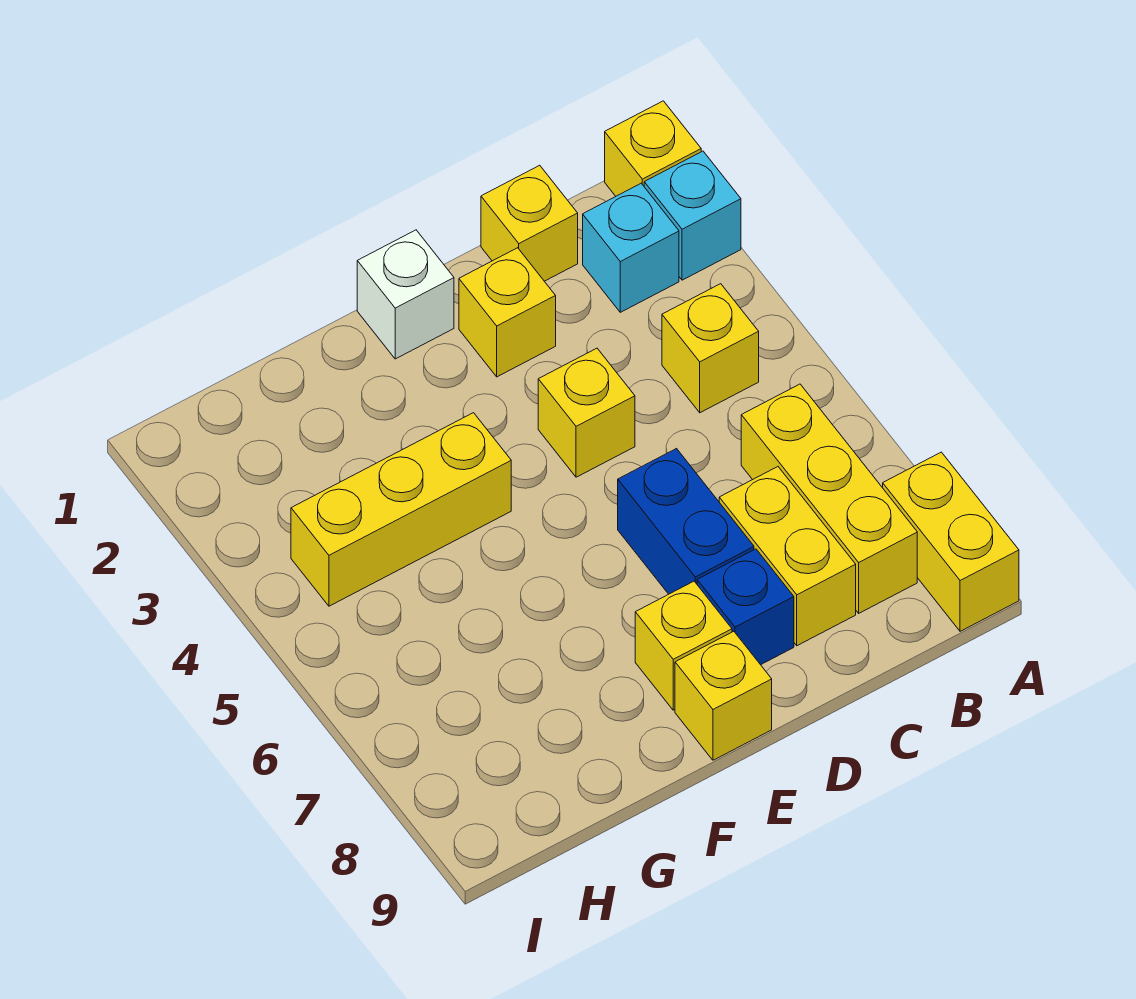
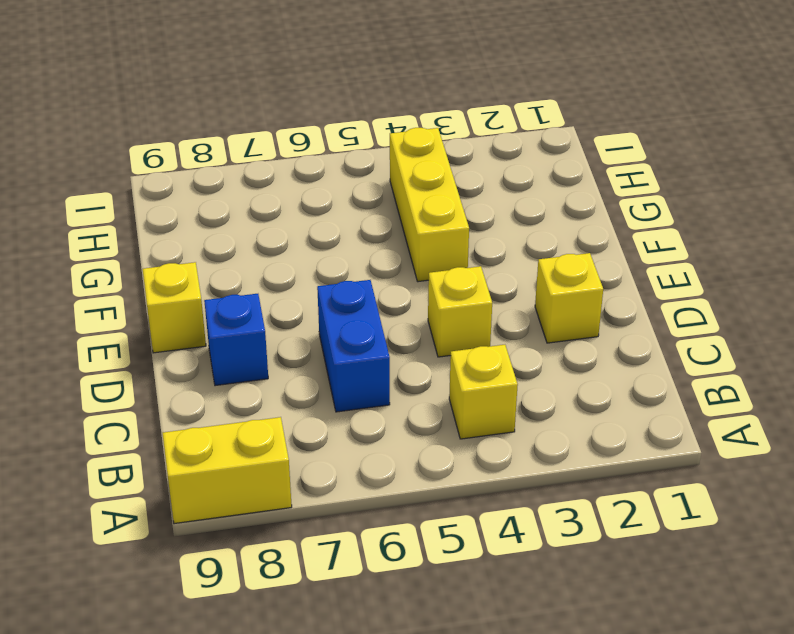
blue brick C6:D6 level 1 -> blue brick D6:D7 level 1
none -> yellow brick A1 level 1
none -> cyan brick A2 level 1
none -> cyan brick B2 level 1

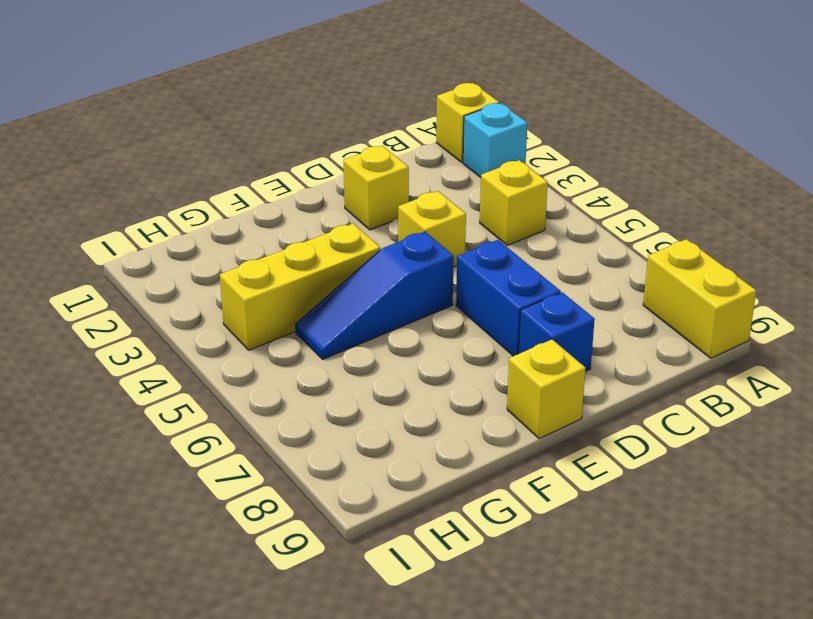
blue slope E5:G5 level 1 top E -> none
none -> cyan brick B2 level 1
none -> yellow brick B6:B8 level 1
none -> yellow brick C1 level 1

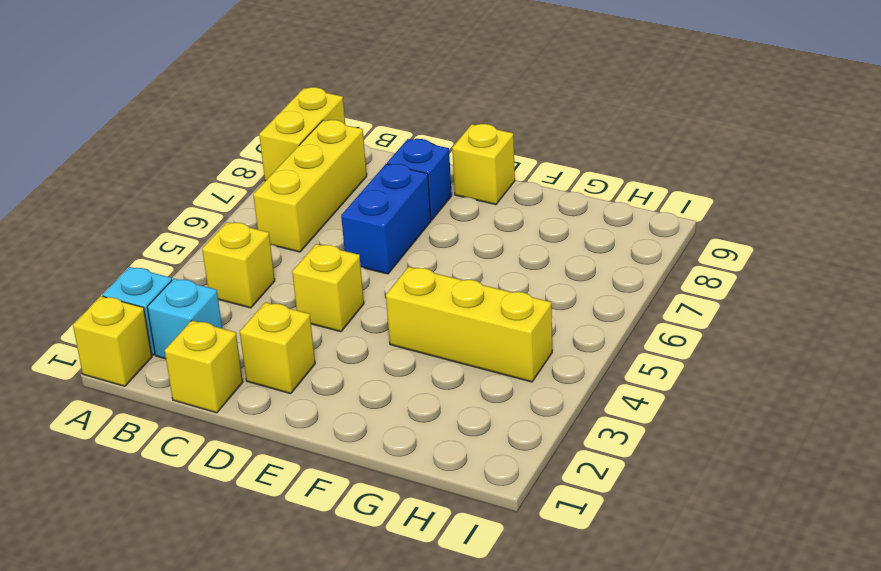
none -> yellow brick C7:C8 level 1
none -> white brick E1 level 1
none -> yellow brick E8 level 1

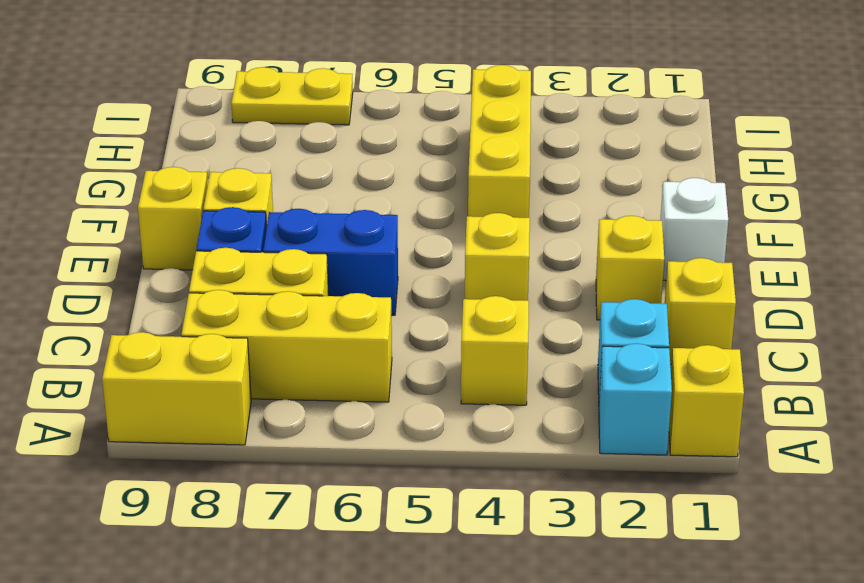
yellow plate I7:I8 level 1 -> none

